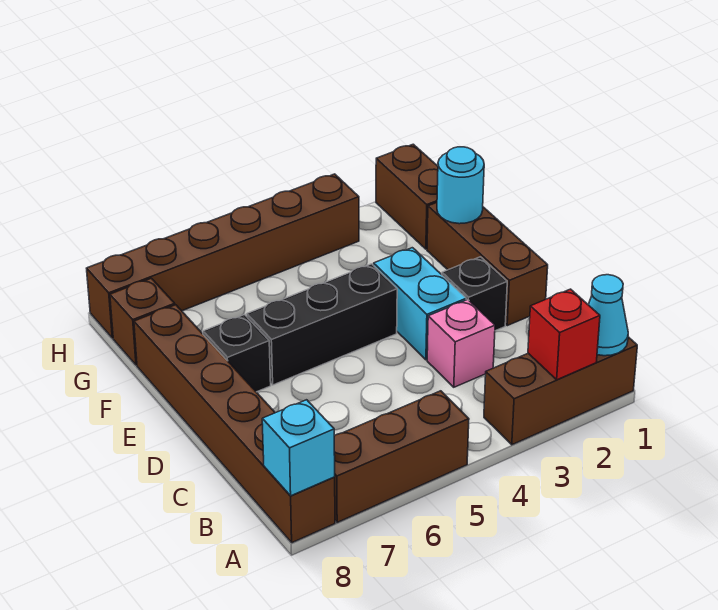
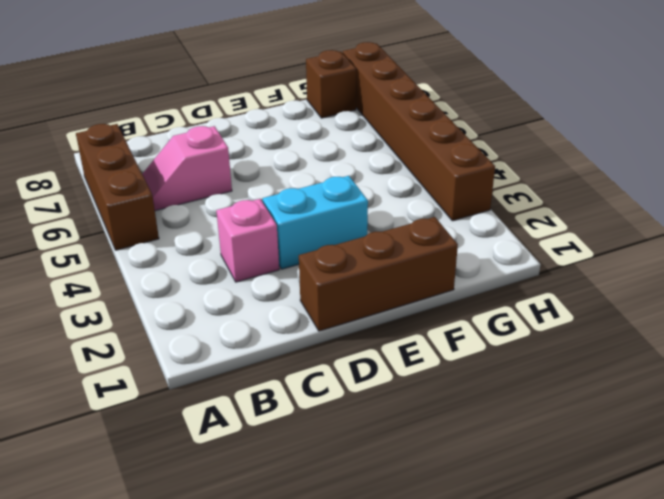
pink slope B6:C6 level 1 top C -> none
none -> brown brick A1:A3 level 1
none -> brown brick A8:F8 level 1
none -> black brick D2 level 1

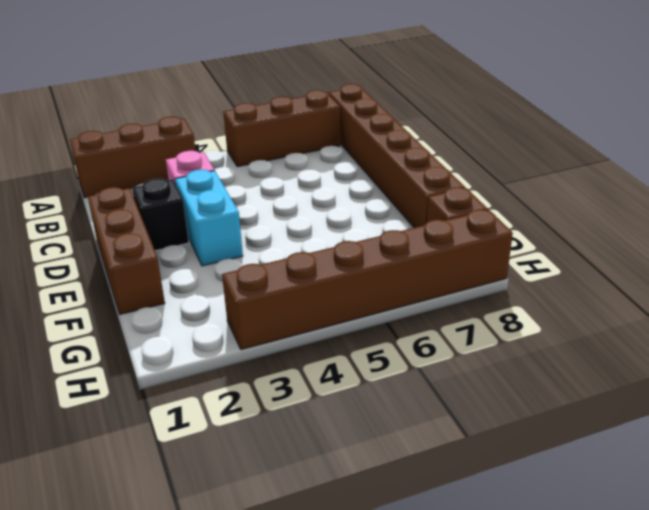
none -> black brick E4:E6 level 1
none -> black brick E7 level 1
none -> brown brick G1:H1 level 1

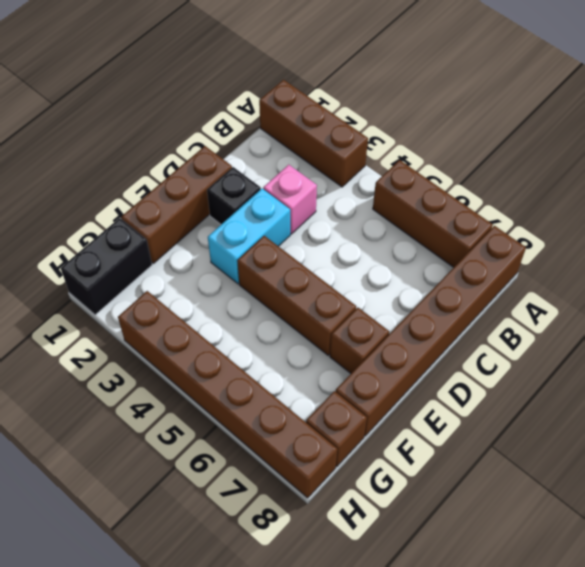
brown brick E4:E6 level 1 -> black brick E4:E6 level 1
brown brick E7 level 1 -> black brick E7 level 1
black brick G1:H1 level 1 -> brown brick G1:H1 level 1
none -> cyan cone A1 level 2
none -> red brick A2 level 2
none -> cyan brick A8 level 2

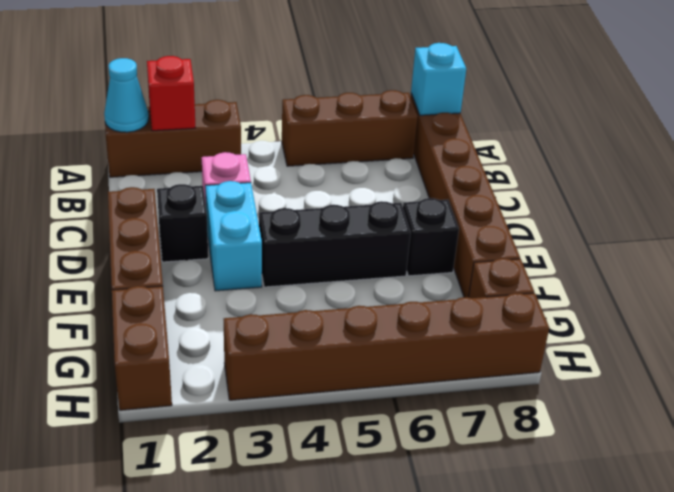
none -> cyan round brick F1 level 2

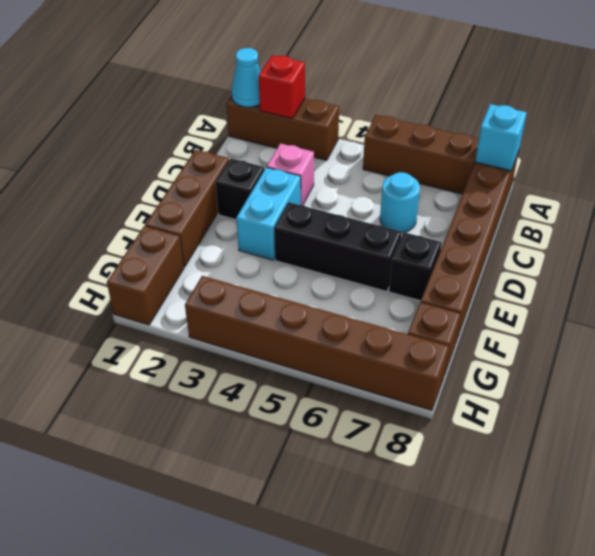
cyan round brick C6 level 1 -> cyan round brick F1 level 2

